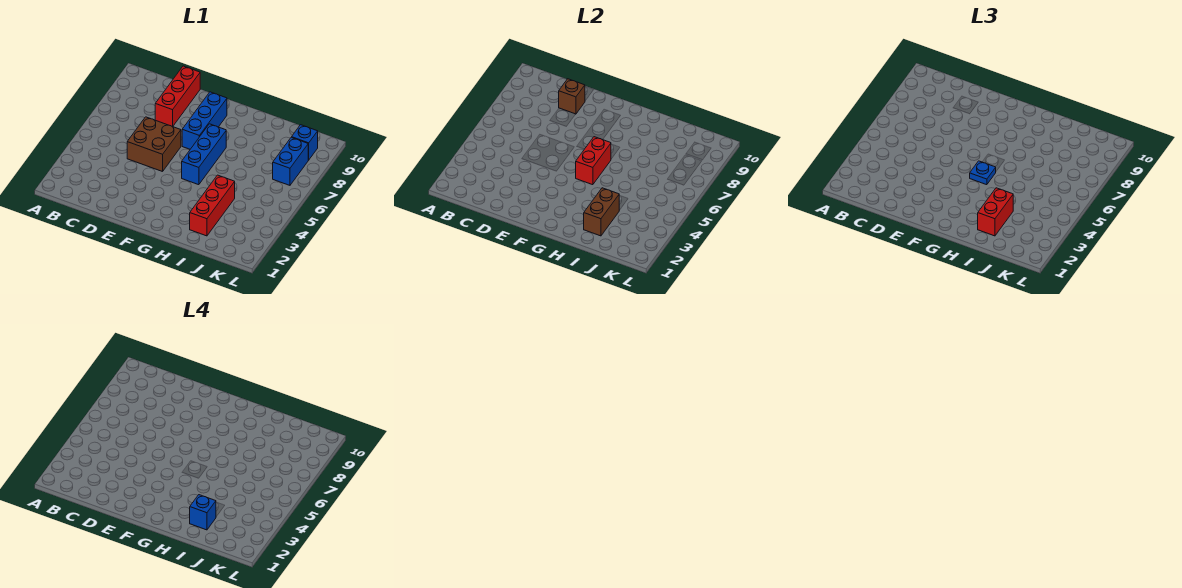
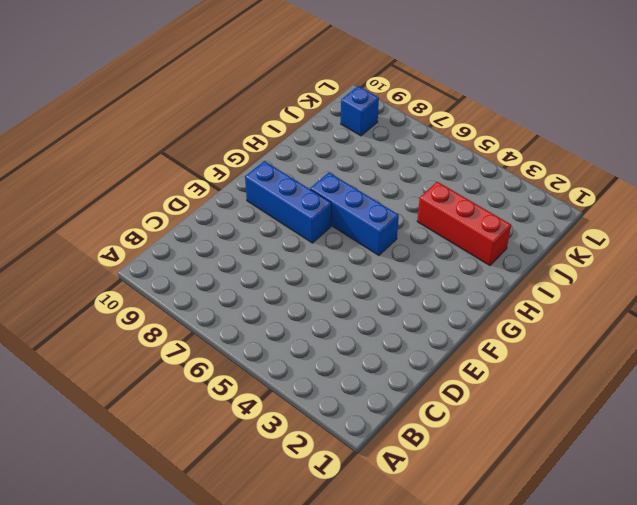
none -> brown brick D5:E6 level 1
none -> red brick D8:D10 level 1
none -> blue brick K7:K8 level 1

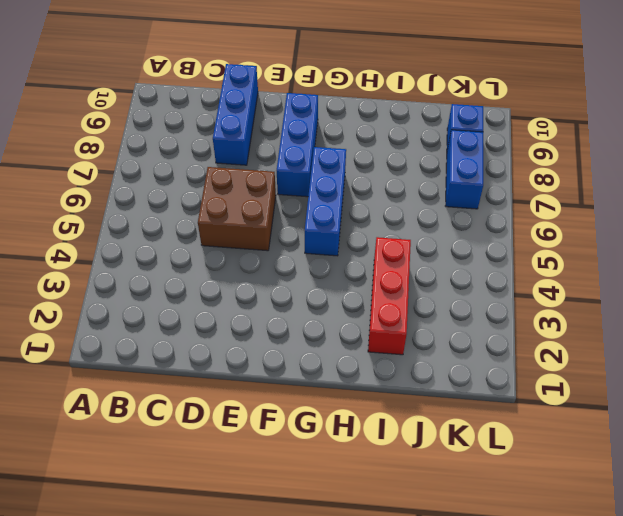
blue brick D8:D10 level 1 -> red brick D8:D10 level 1
none -> brown brick D9 level 2
none -> red brick G5:G6 level 2
none -> brown brick I2:I3 level 2

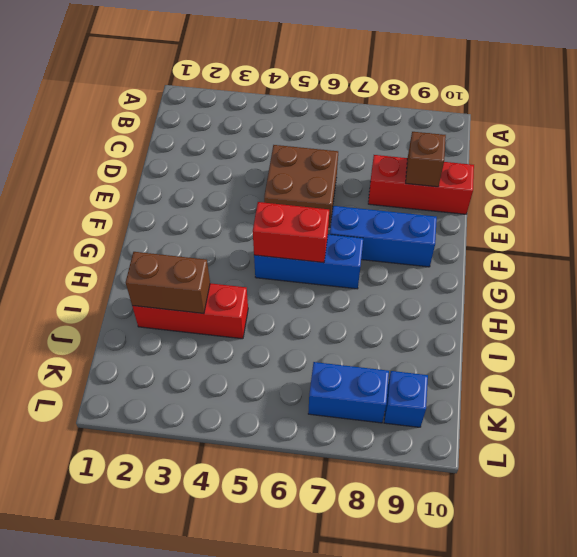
none -> blue plate G5 level 3
none -> red brick I2:I3 level 3
none -> blue brick I2 level 4

